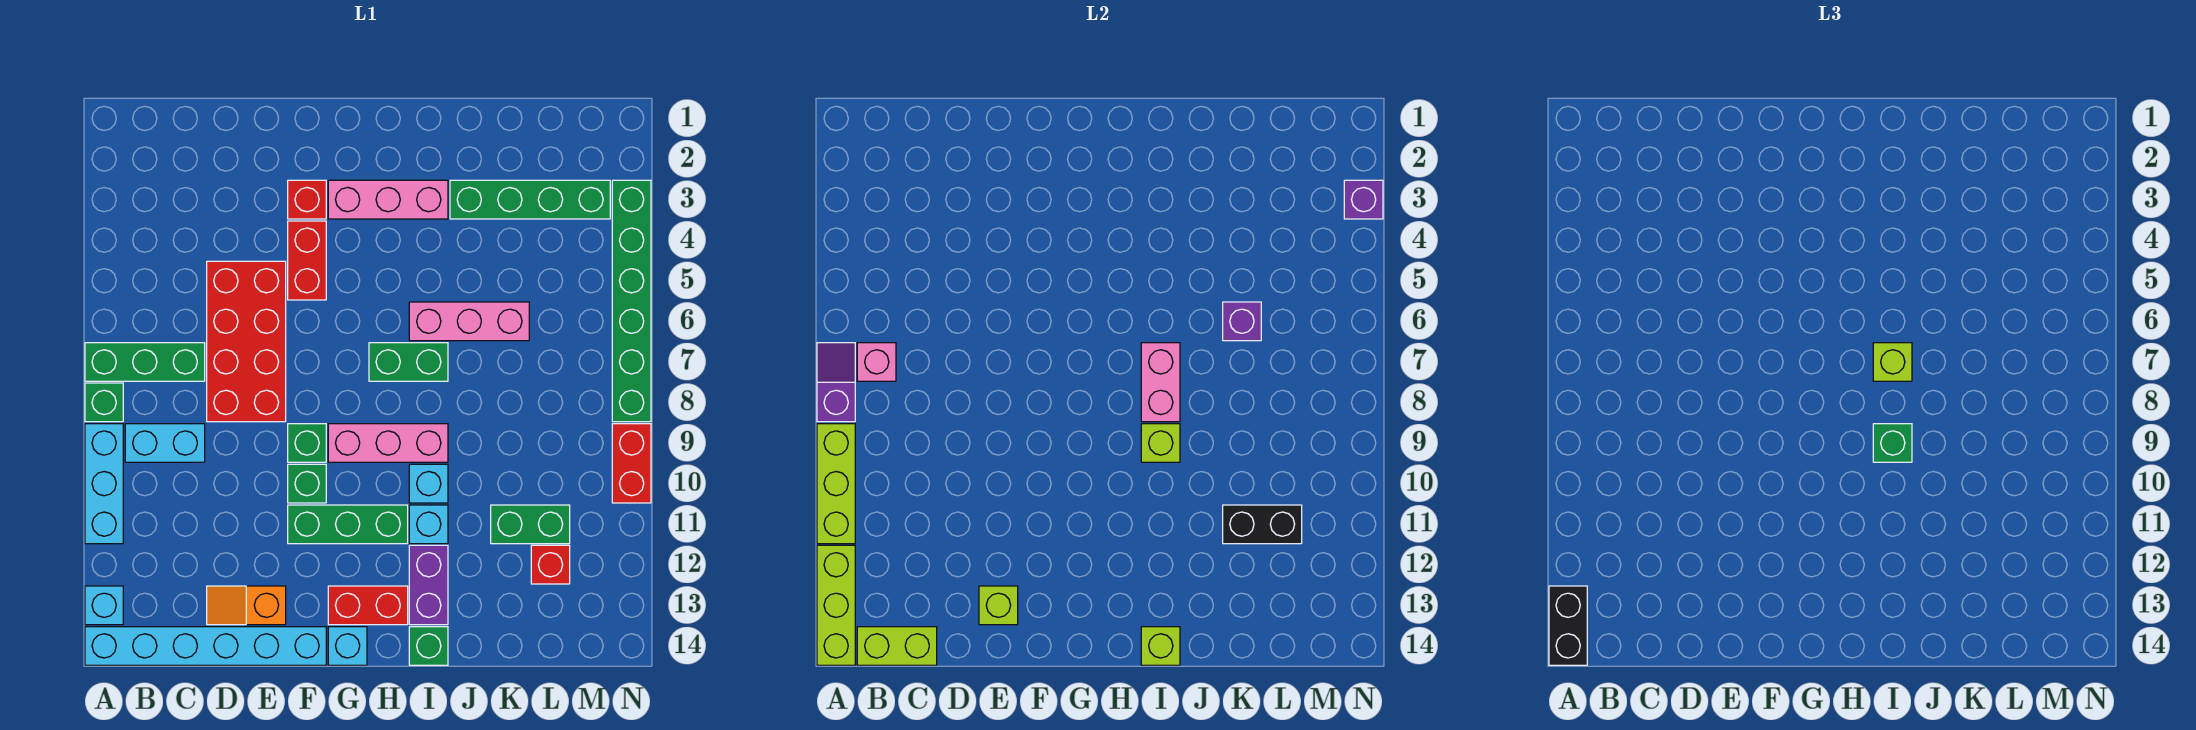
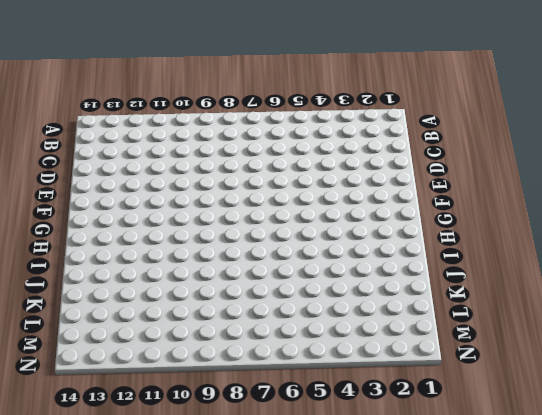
none -> green brick A7:C7 level 1
none -> green brick A8 level 1
none -> cyan brick A9:A11 level 1
none -> cyan brick A13 level 1

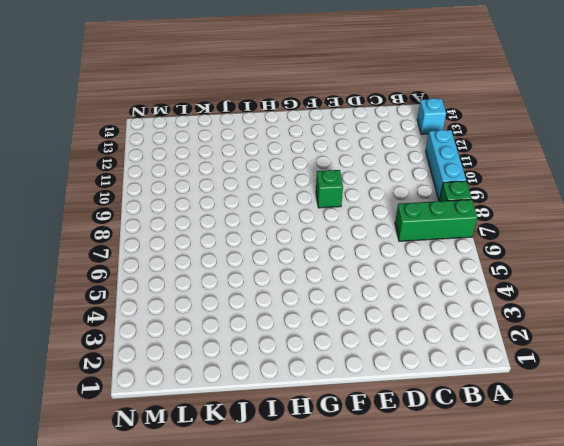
none -> cyan brick A14:F14 level 1
none -> cyan brick B9:C9 level 1
none -> red brick D5:E8 level 1
none -> orange slope D13:E13 level 1 top E

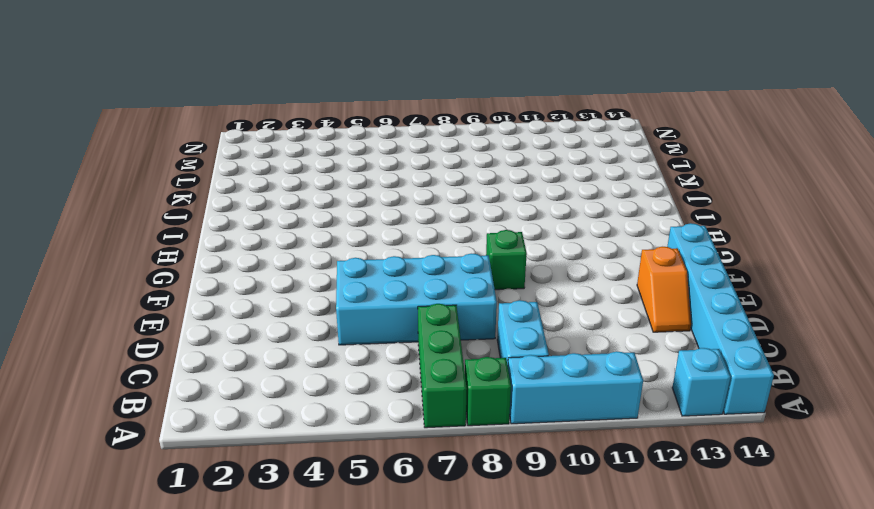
cyan brick D5:E8 level 1 -> red brick D5:E8 level 1
none -> red brick F3 level 1
none -> red brick F4:F5 level 1
none -> green brick F10 level 1
none -> green brick F11:H11 level 1

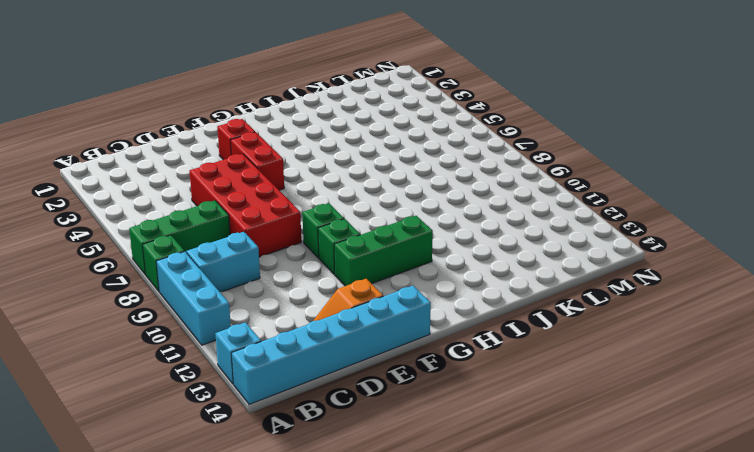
none -> pink brick G3:I3 level 1
none -> pink brick G9:I9 level 1
none -> red brick G13:H13 level 1
none -> cyan brick G14 level 1

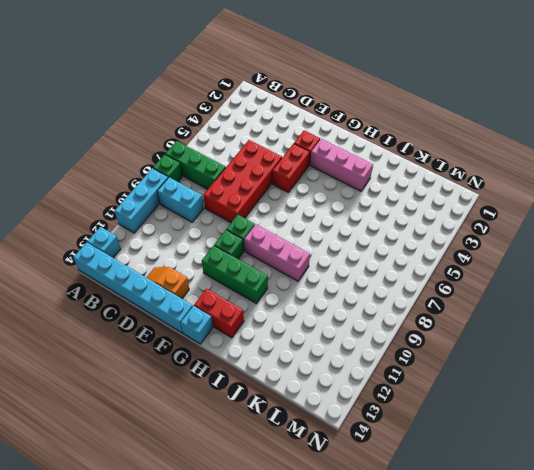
none -> green brick H7:I7 level 1
none -> pink brick I6:K6 level 1
none -> cyan brick I10 level 1
none -> cyan brick I11 level 1

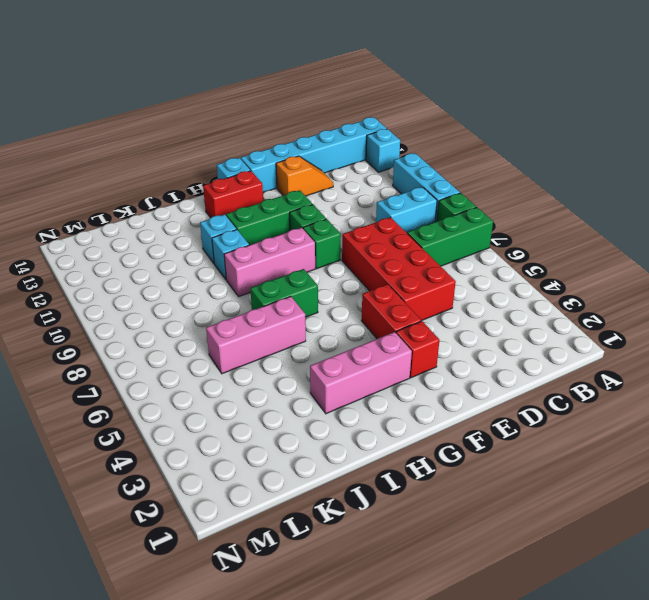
none -> purple brick I12:I13 level 1
none -> green brick I14 level 1
none -> green brick J3:M3 level 1
none -> green brick K11:L11 level 1

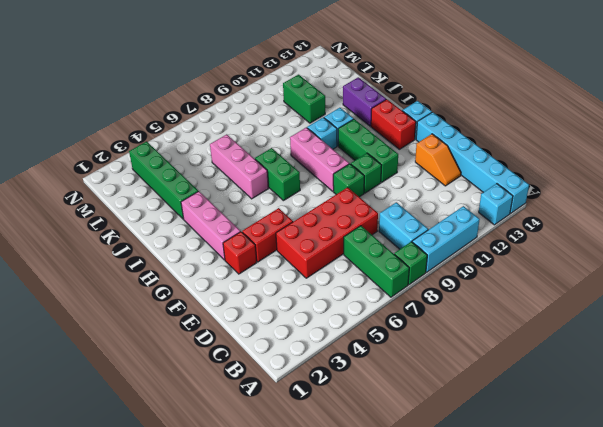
purple brick I13:J13 level 1 -> purple brick I12:I13 level 1
none -> green brick I14 level 1
none -> red brick L12 level 1
none -> green brick N3:N8 level 1
none -> red brick N9:N10 level 1

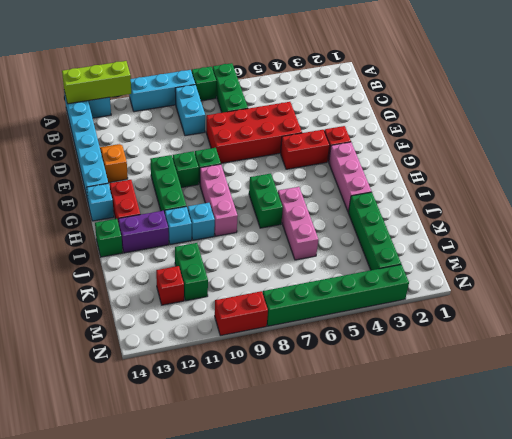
none -> purple slope A7:A8 level 2 top 8
none -> lime brick A9:A11 level 2
none -> pink brick B7 level 2
none -> lime brick B14:C14 level 2

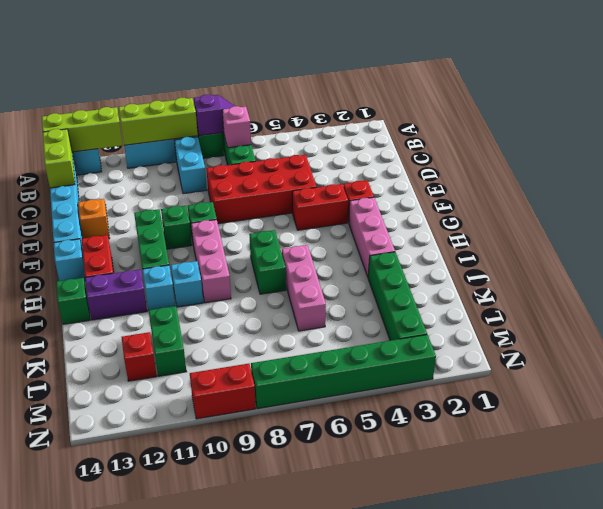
none -> lime brick E13 level 2
none -> pink brick I7:I8 level 2
none -> lime brick I9 level 2
none -> lime brick I14 level 2

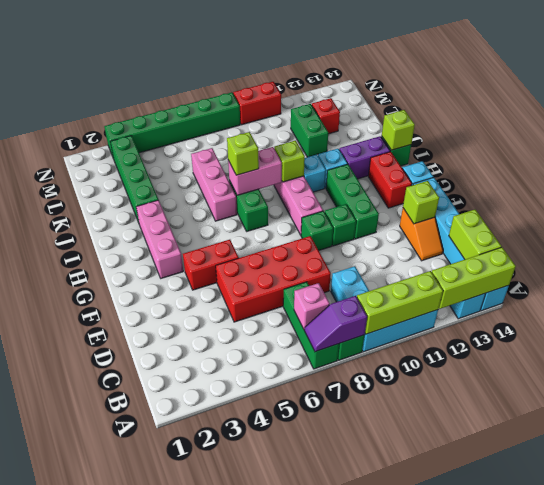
none -> red brick F3 level 1
none -> purple brick K6 level 2
none -> black brick K11:L11 level 2
none -> purple brick N3 level 2

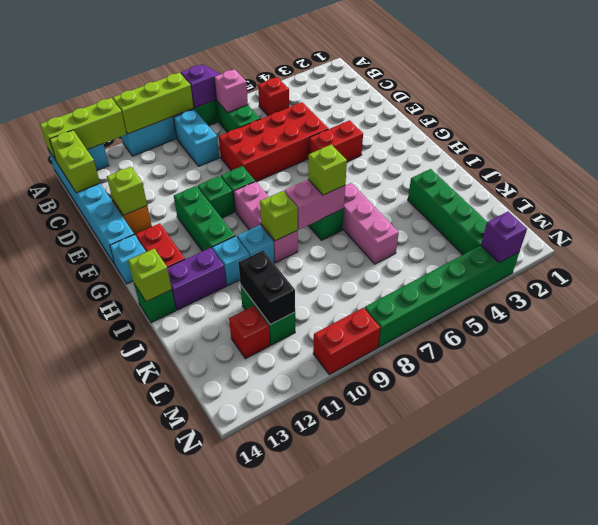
red brick B5 level 1 -> red brick F3 level 1
none -> pink brick G3:I3 level 1
none -> purple brick K6 level 2
none -> black brick A13:A14 level 3
none -> green brick I9 level 3

